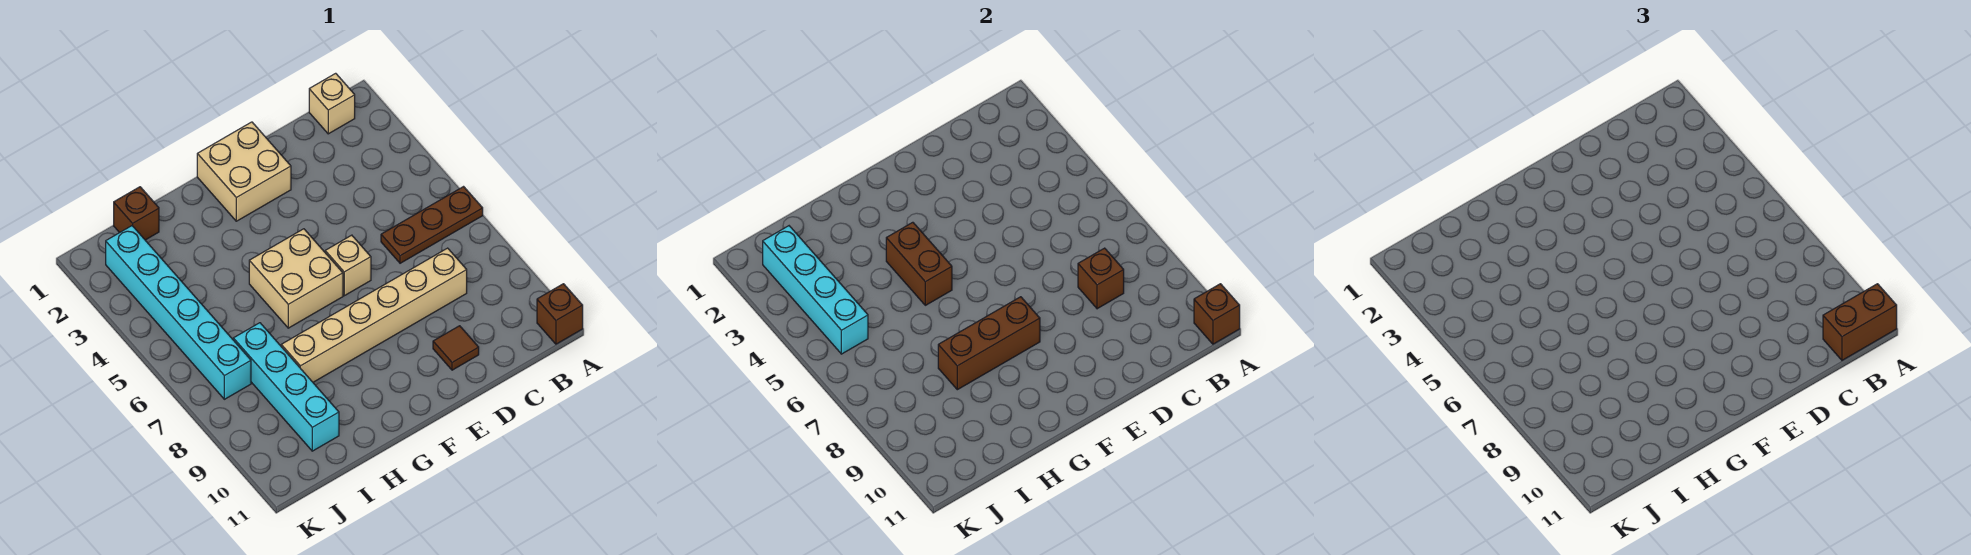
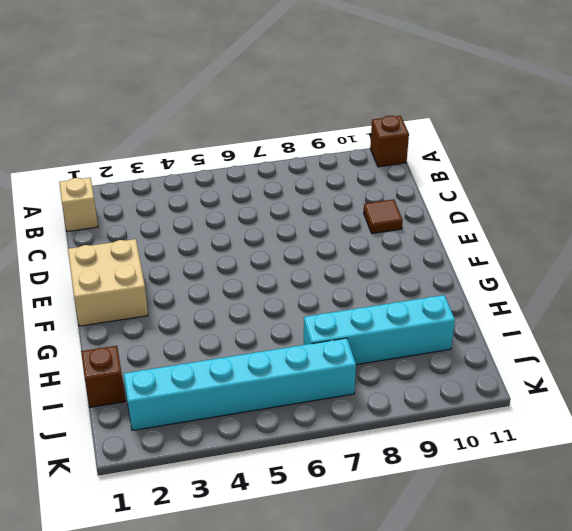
none -> brown plate A6:C6 level 1
none -> tan brick C8:H8 level 1
none -> tan brick E6 level 1

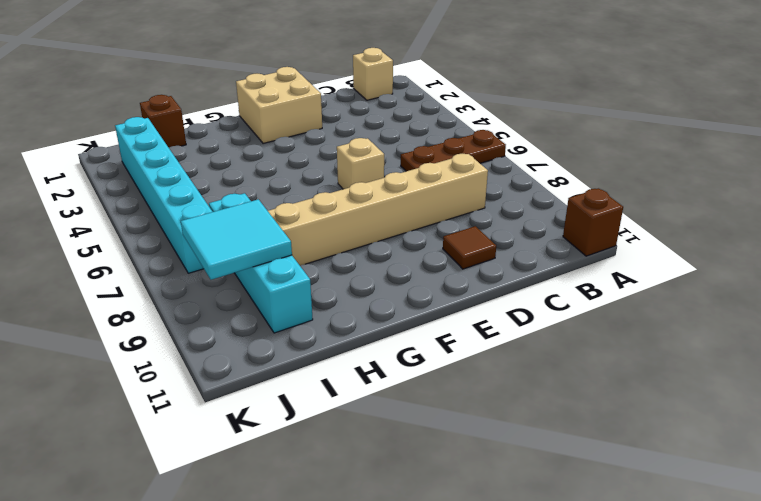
cyan tile I8:J9 level 2 -> none
none -> tan brick F5:G6 level 1
none -> brown brick A11 level 2
none -> brown brick C8 level 2

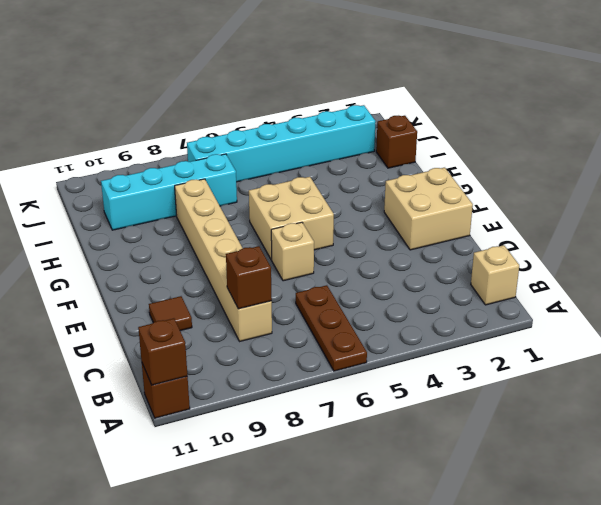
none -> brown brick F8:H8 level 2
none -> brown brick G4:G5 level 2
none -> cyan brick J2:J5 level 2

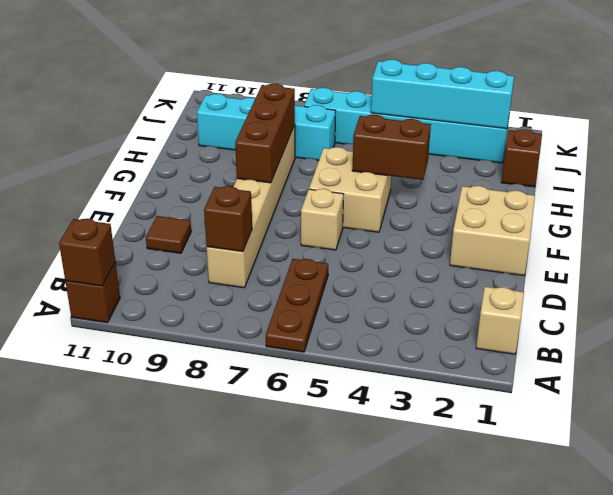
none -> brown brick A11:B11 level 3

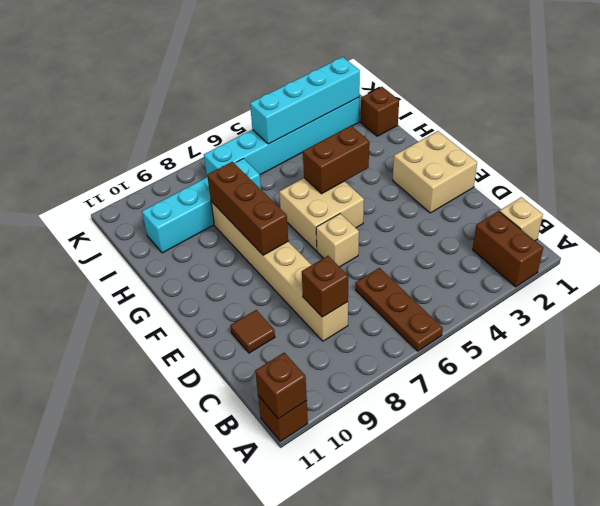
brown brick A2:B2 level 1 -> brown brick A11:B11 level 3

